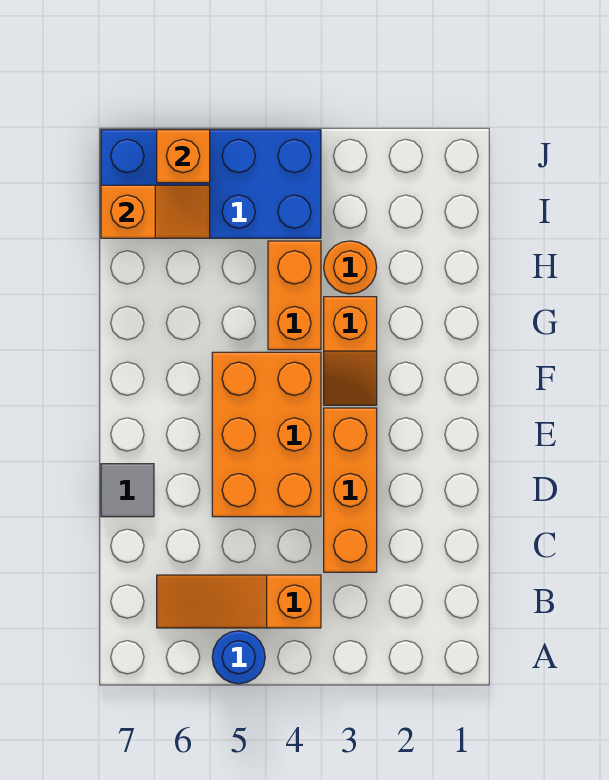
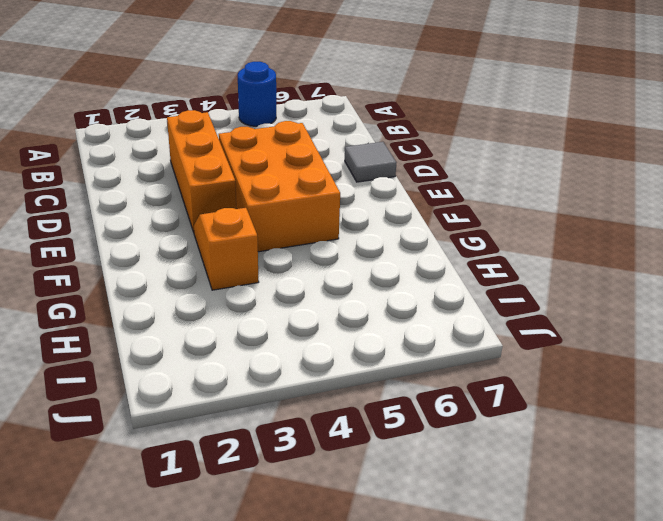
none -> orange slope B4:B6 level 1 top 4
none -> orange brick G4:H4 level 1

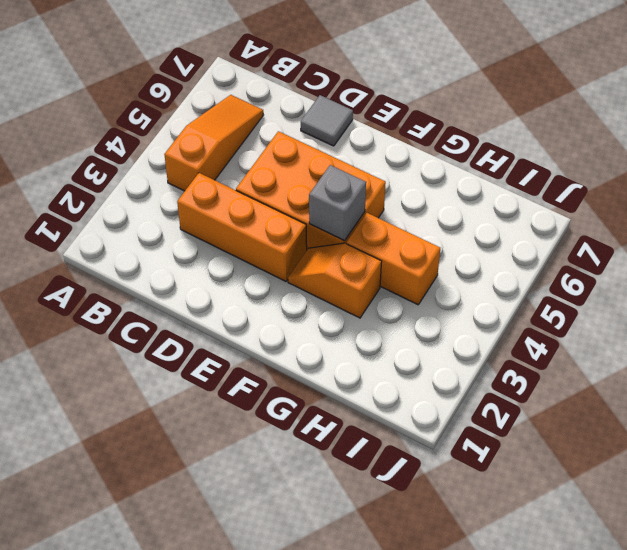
grey brick F4 level 2 -> none
none -> blue round brick A5 level 1
none -> orange round brick H3 level 1

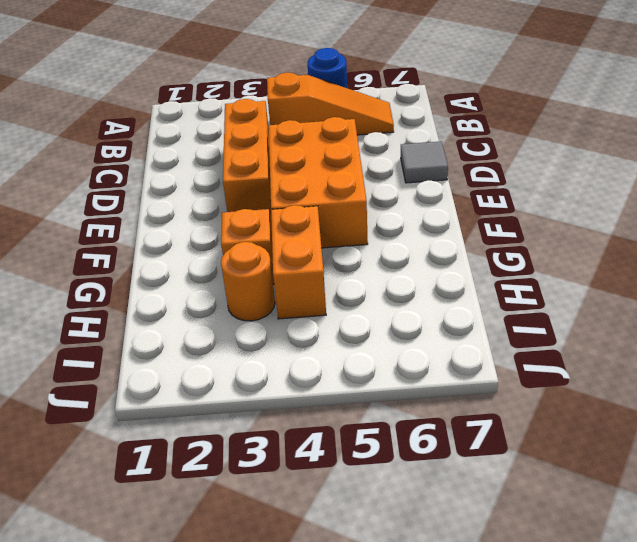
none -> blue brick I4:J7 level 1
none -> orange slope I6:I7 level 2 top 7

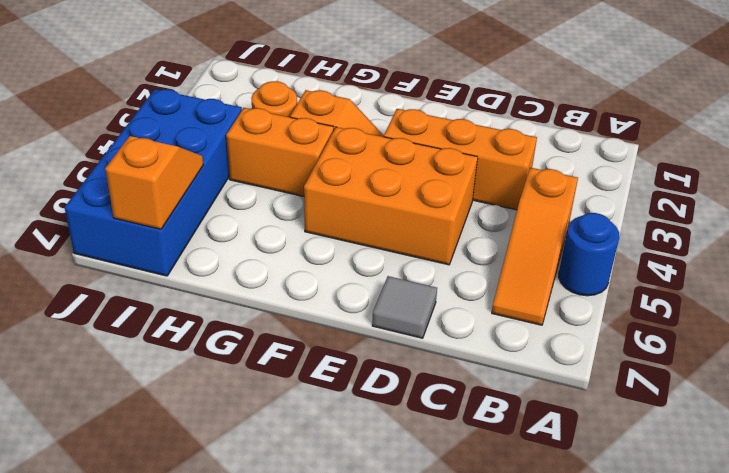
none -> orange brick J6 level 2

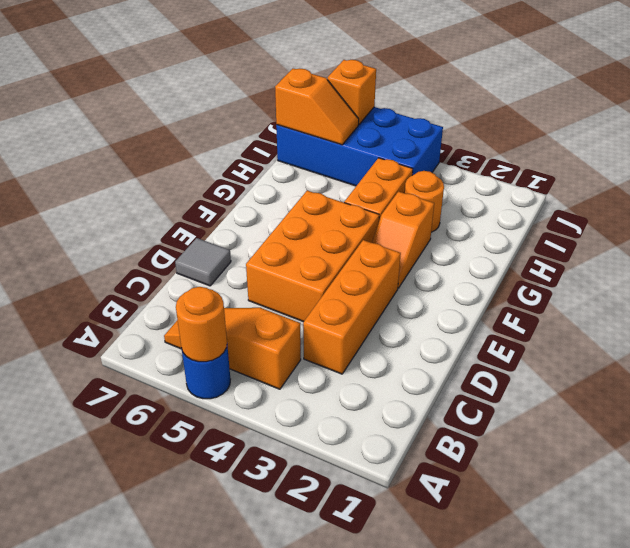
orange round brick A5 level 2 -> none

